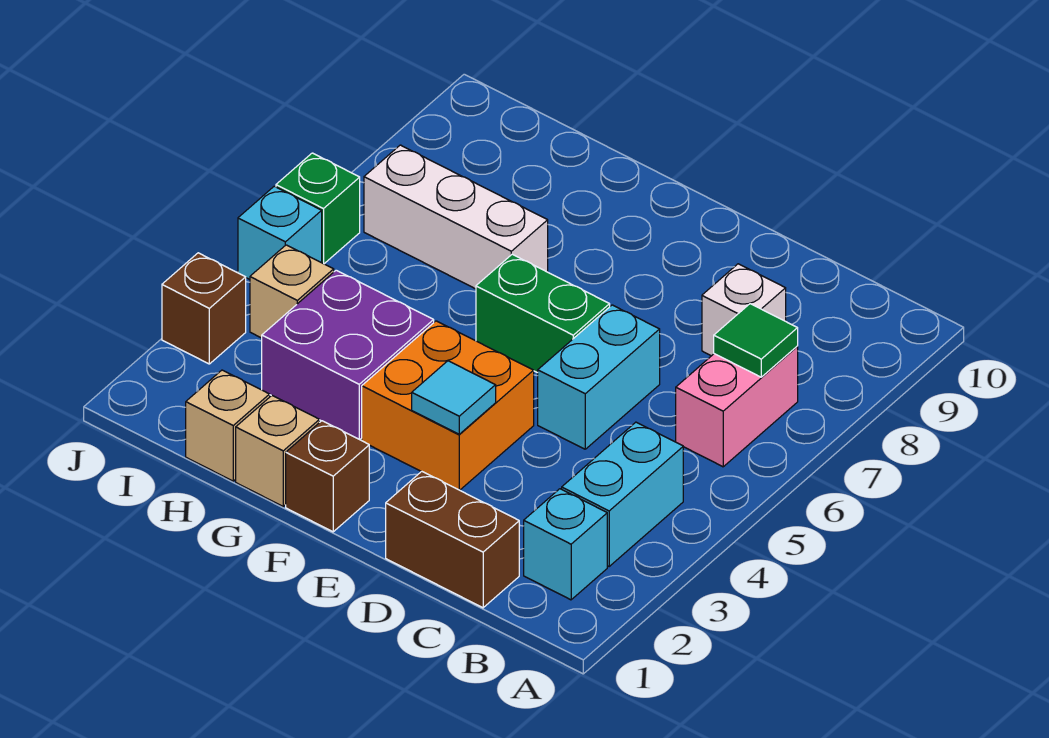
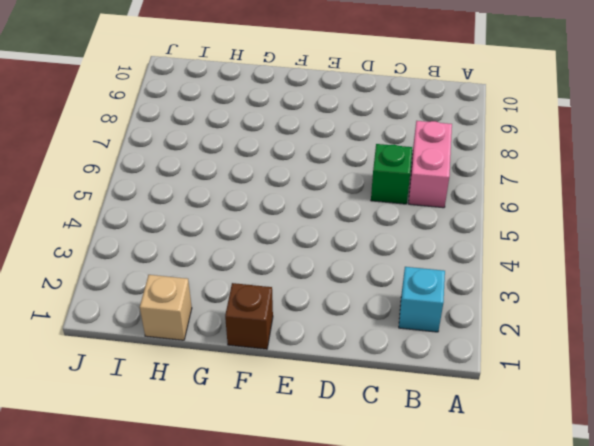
green brick C6 level 1 -> green brick J6 level 1
none -> cyan brick B3:B4 level 1
none -> brown brick C1:D1 level 1
none -> white brick C8 level 1

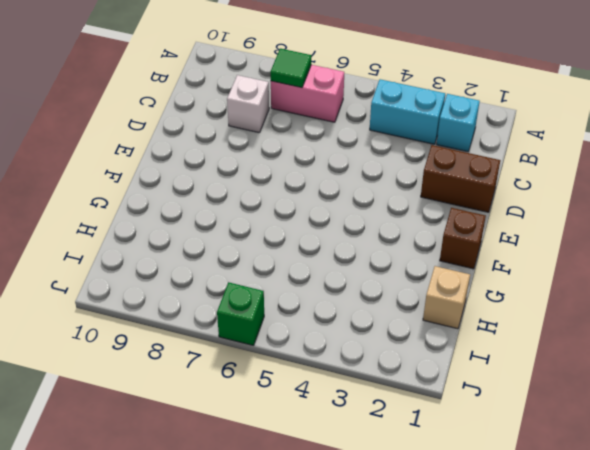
brown brick D1:D2 level 1 -> brown brick C1:D1 level 1
none -> cyan brick D5:D6 level 1
none -> orange brick E3:F4 level 1
none -> green brick E6:F6 level 1

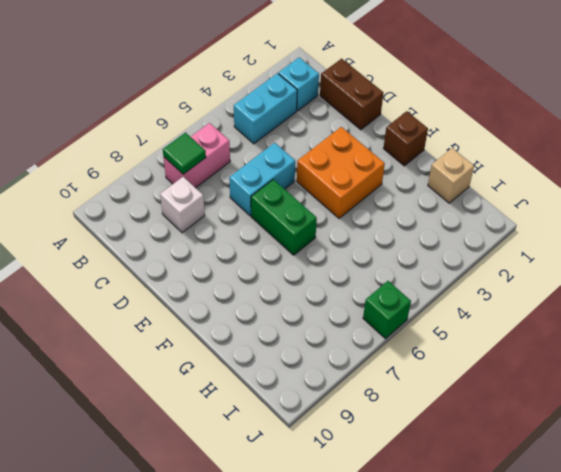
none -> tan brick G1 level 1
none -> purple brick G3:H4 level 1
none -> white brick G7:I7 level 1

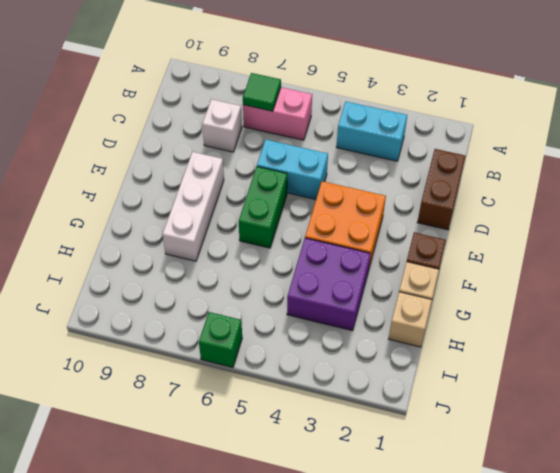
white brick E8:G8 level 1 -> white brick G7:I7 level 1
none -> cyan brick B2 level 1
none -> tan brick I4 level 1
none -> brown brick J3 level 1

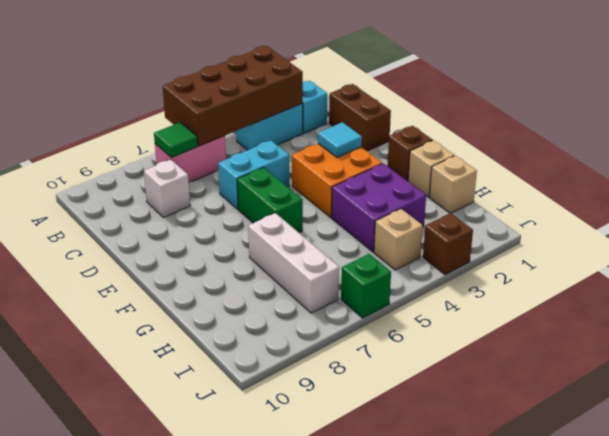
brown brick A3:B6 level 2 -> none
none -> cyan brick J5 level 1

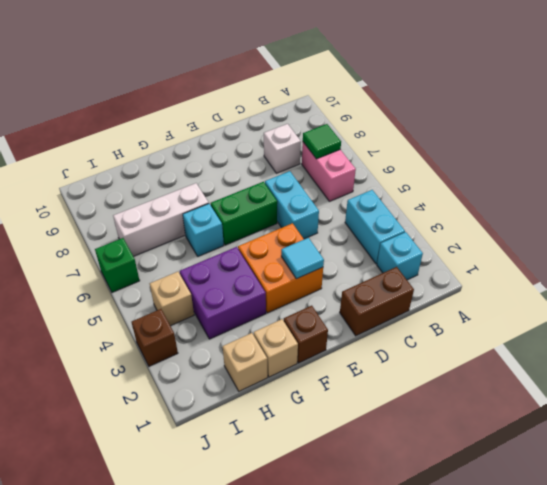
cyan brick G6 level 1 -> cyan brick J5 level 1

